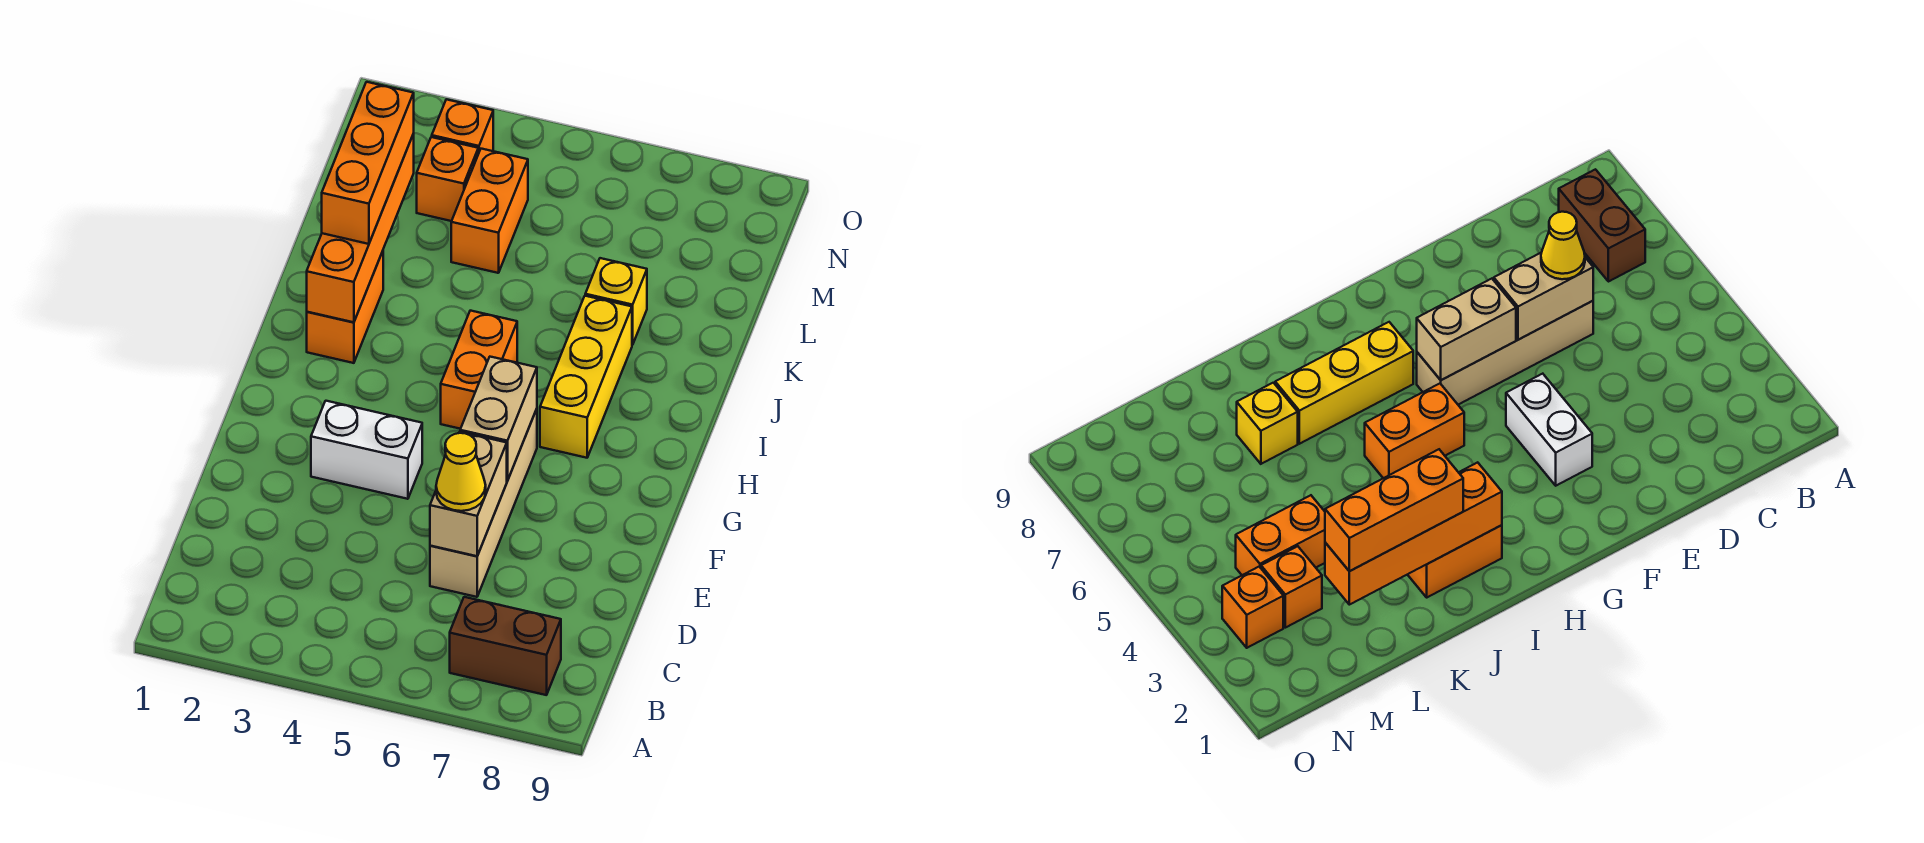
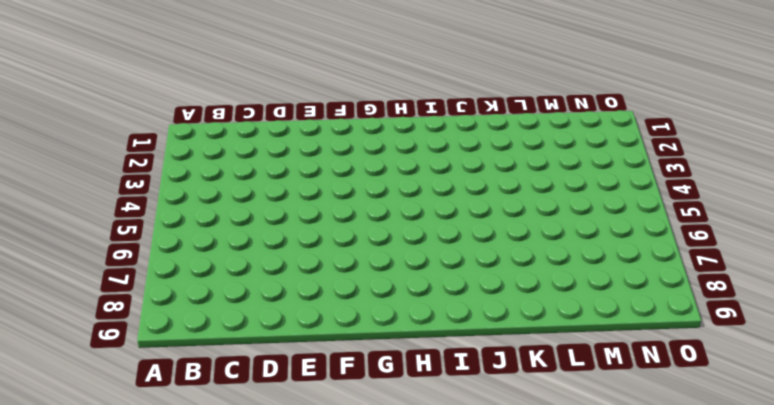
none -> brown brick B7:B8 level 1
none -> tan brick D6:G6 level 1
none -> white brick F3:F4 level 1

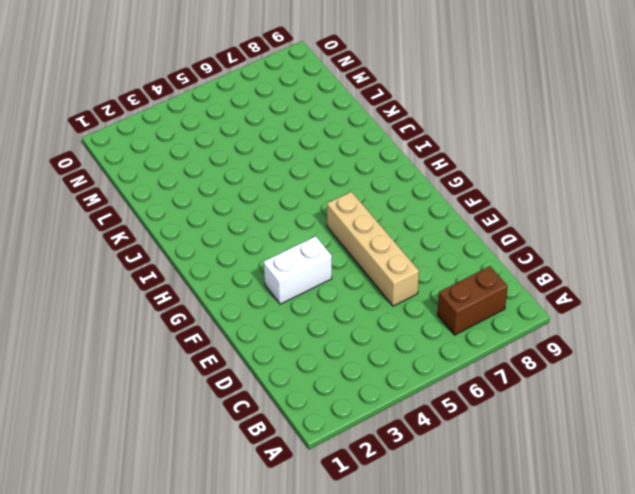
none -> orange brick H5:I5 level 1
none -> yellow brick H7:J7 level 1
none -> orange brick I2:J2 level 1

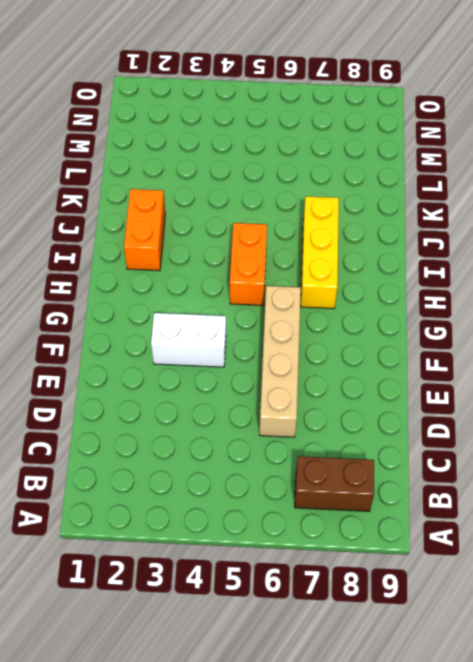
none -> yellow brick K7 level 1
none -> orange brick L4:M4 level 1
none -> orange brick M3 level 1

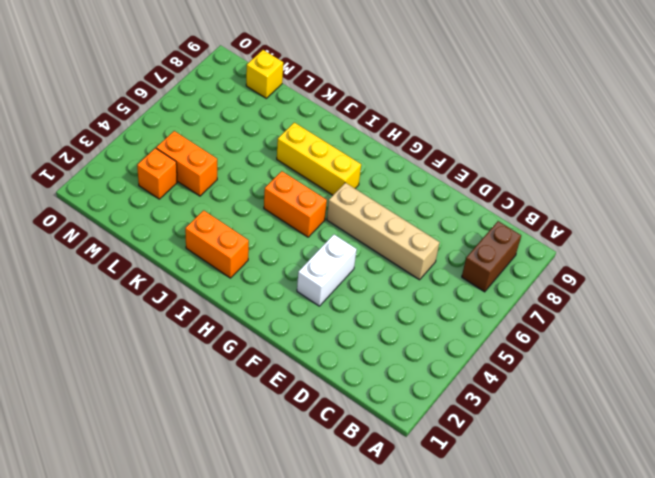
yellow brick M9 level 1 -> yellow brick K7 level 1
none -> orange brick N3 level 1
none -> tan brick D6:E6 level 2
none -> tan brick F6:G6 level 2

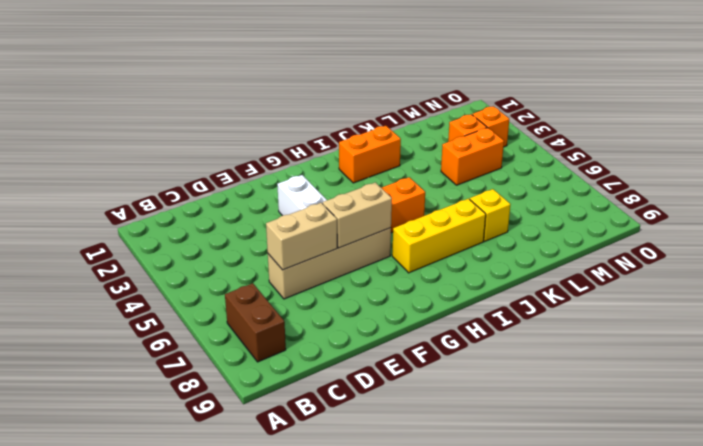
none -> orange brick I2:L2 level 2
none -> yellow cone D6 level 3
none -> orange brick J2:L2 level 3

